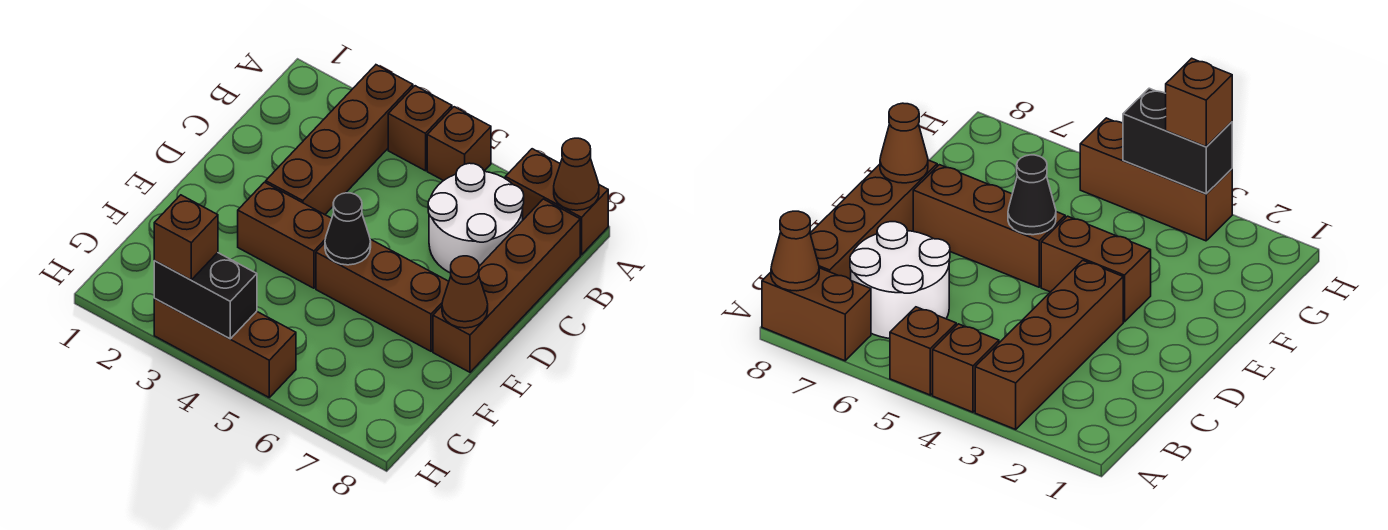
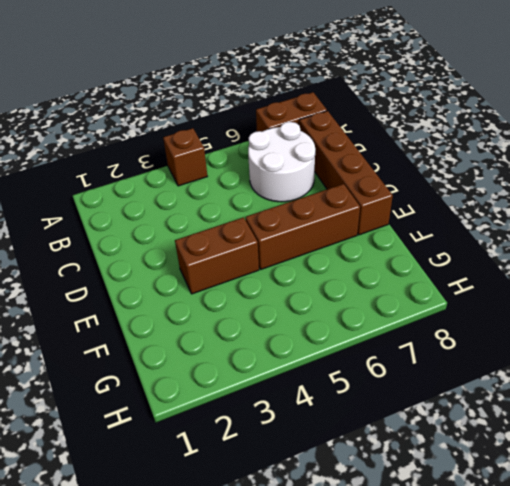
none -> brown brick A3:D3 level 1
none -> brown brick A5 level 1
none -> brown brick H3:H5 level 1

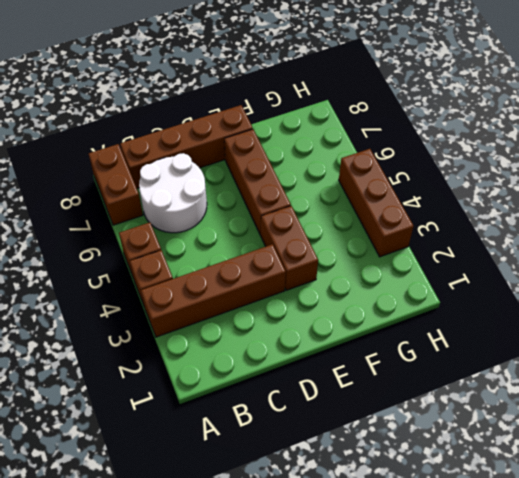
none -> brown cone A8 level 2
none -> black cone E5 level 2
none -> brown cone E8 level 2

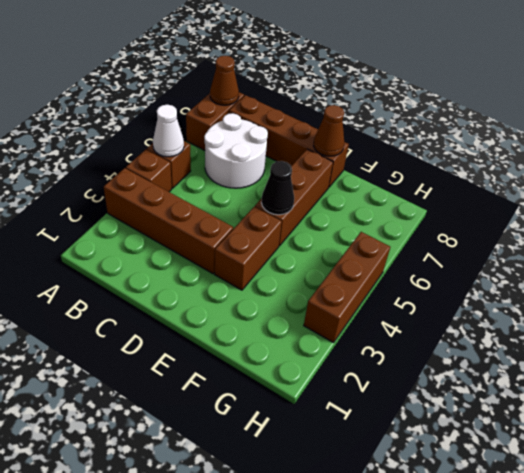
white cone A5 level 2 -> none
none -> black brick H3:H4 level 2
none -> brown brick H3 level 3

